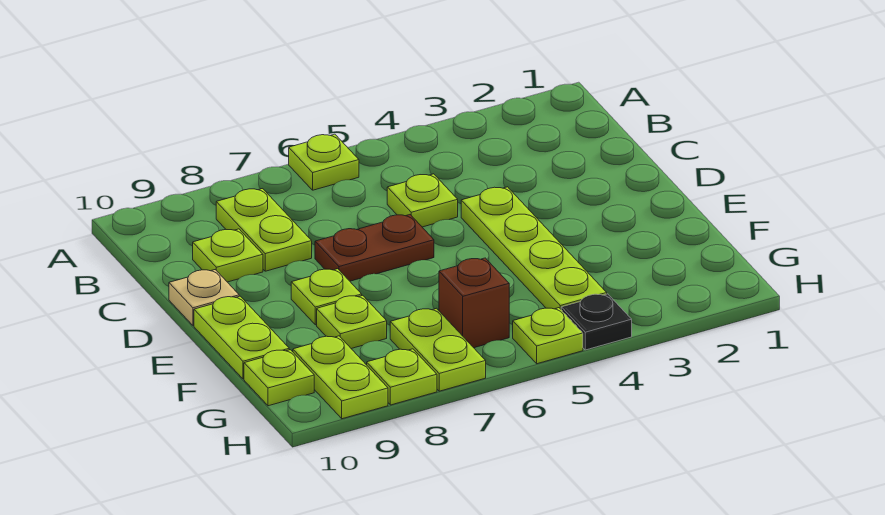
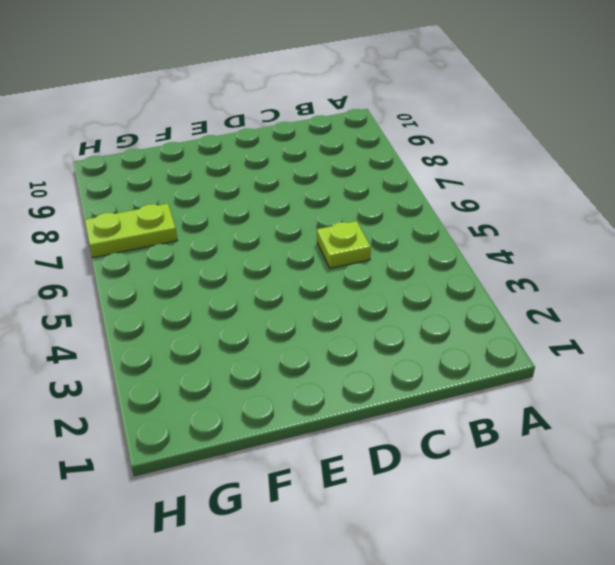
none -> lime plate A6 level 1
none -> lime plate B8:C8 level 1
none -> lime plate C9 level 1

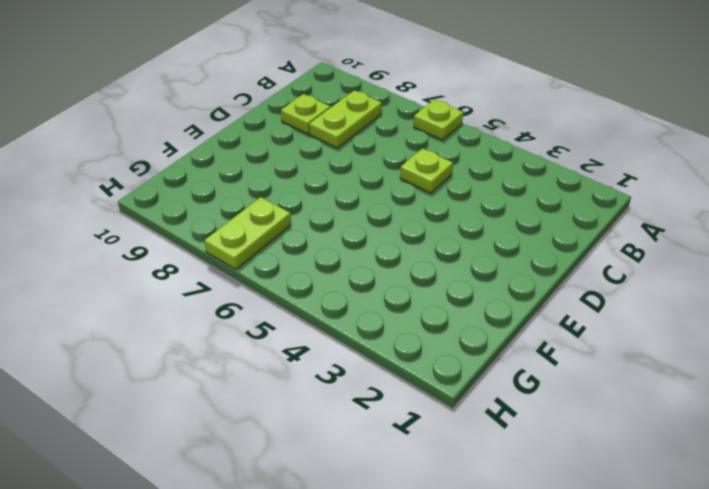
none -> lime plate D4:G4 level 1
none -> brown plate D6:D7 level 1
none -> tan plate D10 level 1

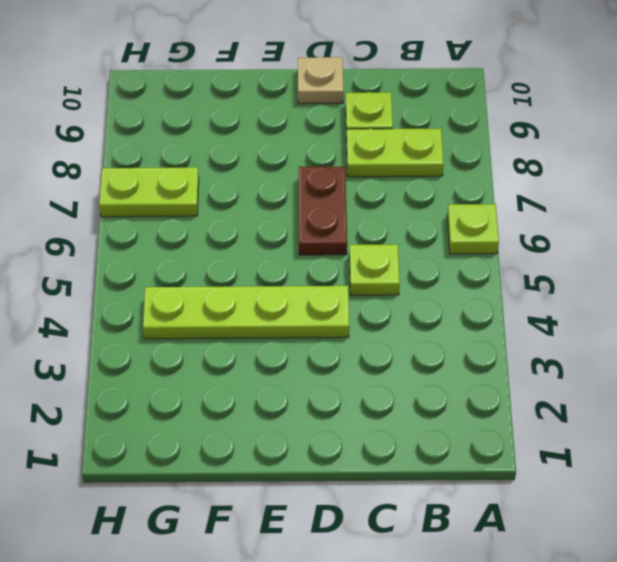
none -> lime plate E8 level 1
none -> lime plate E10:F10 level 1
none -> lime plate F8 level 1

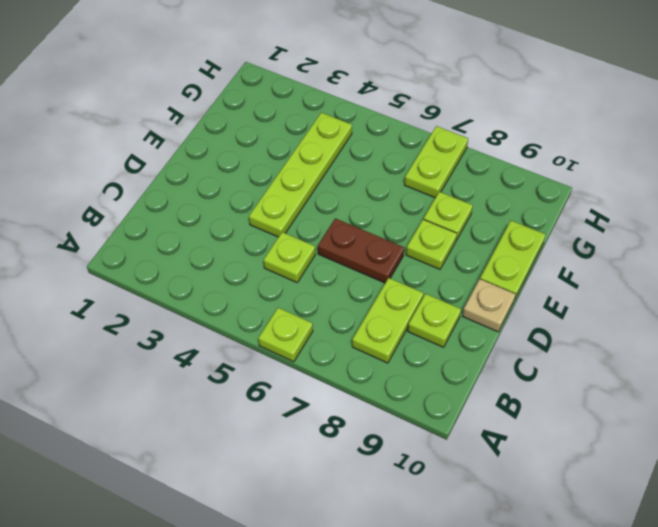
none -> brown brick G6 level 1
none -> lime plate G9:H9 level 1
none -> lime plate G10 level 1

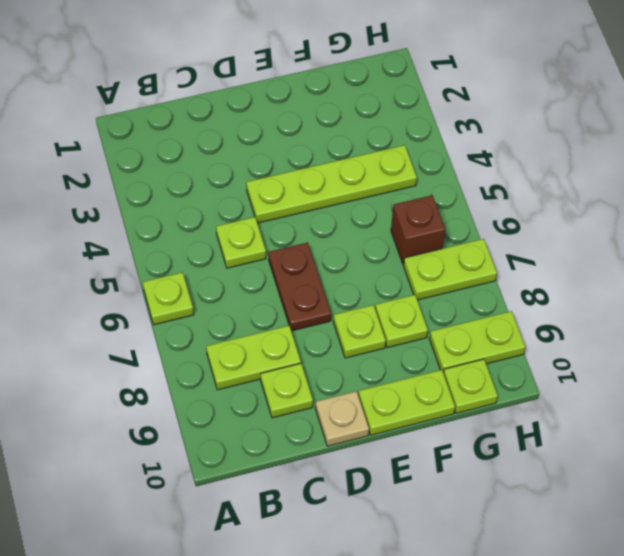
none -> black plate H4 level 1
none -> lime plate H5 level 1
none -> lime plate H8 level 1

